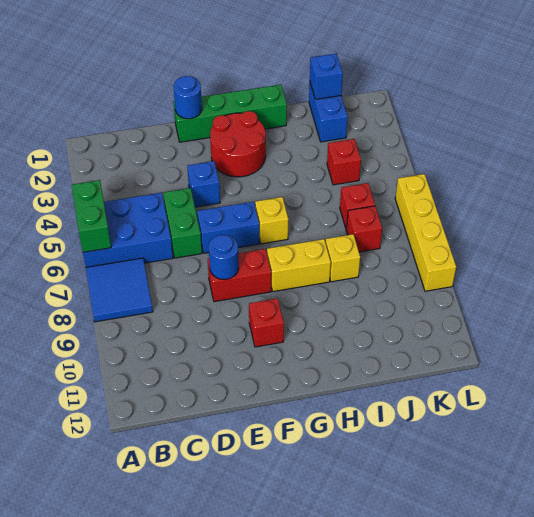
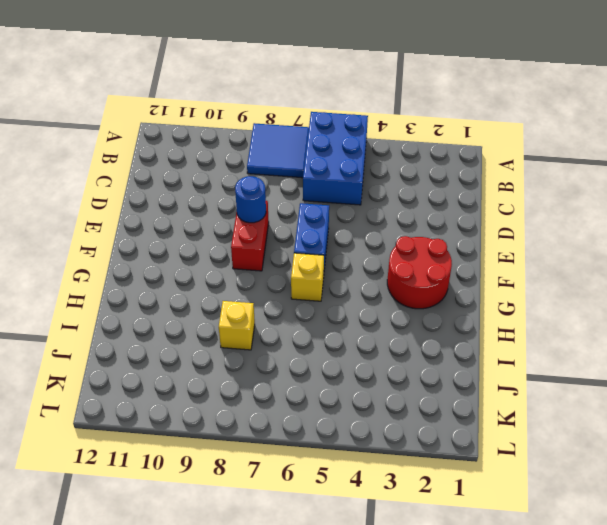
none -> green brick D5:D6 level 1
none -> green brick E1:H1 level 1
none -> blue brick E4 level 1

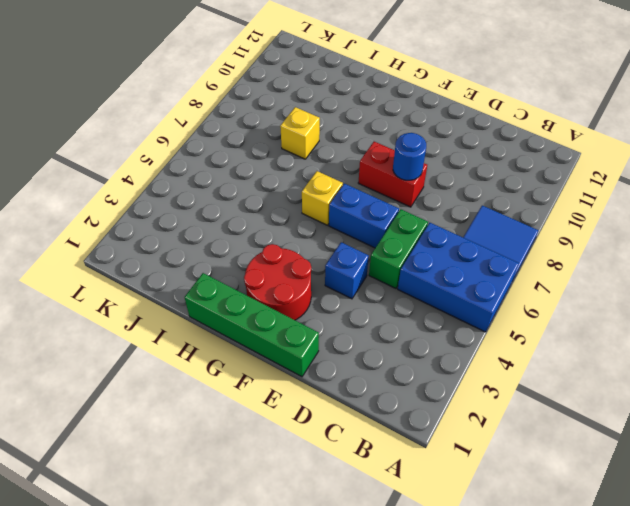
none -> red brick F10 level 1
none -> yellow brick G8:H8 level 1
none -> blue brick J1:J2 level 1

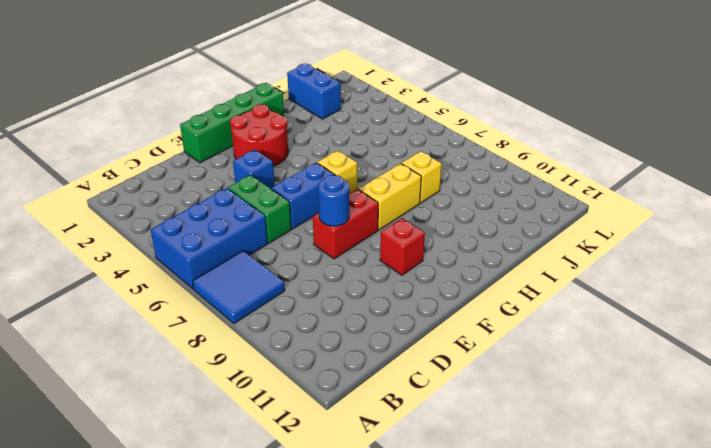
none -> red brick J4 level 1
none -> red brick J6 level 1
none -> red brick J7 level 1

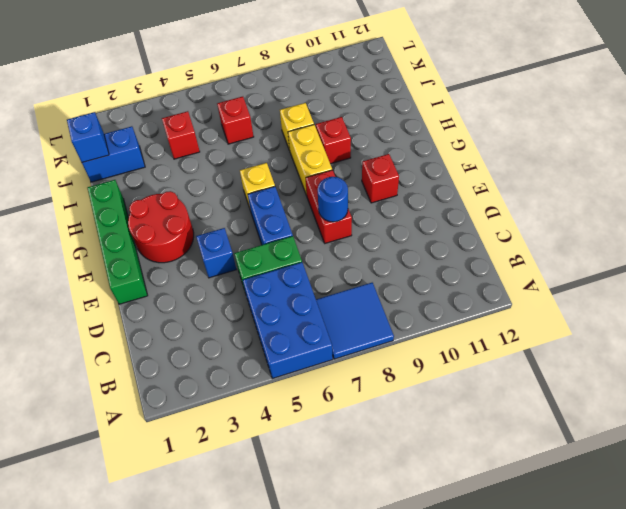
red brick H9 level 1 -> red brick J7 level 1
none -> yellow brick L6:L9 level 1
none -> green brick A5:A6 level 2
none -> blue round brick E1 level 2

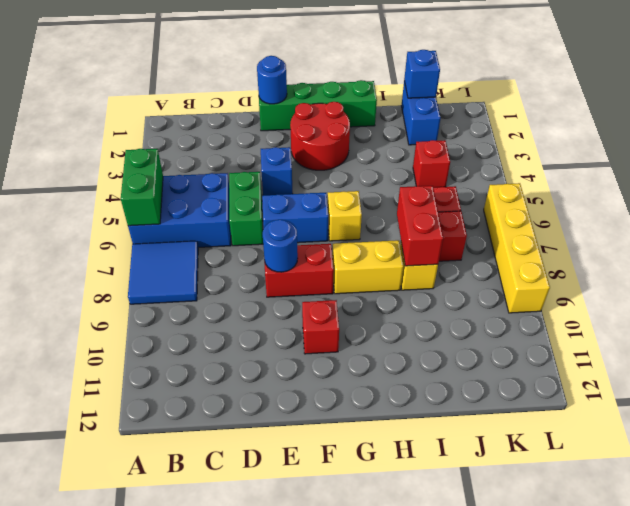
red brick I7:I8 level 2 -> none

